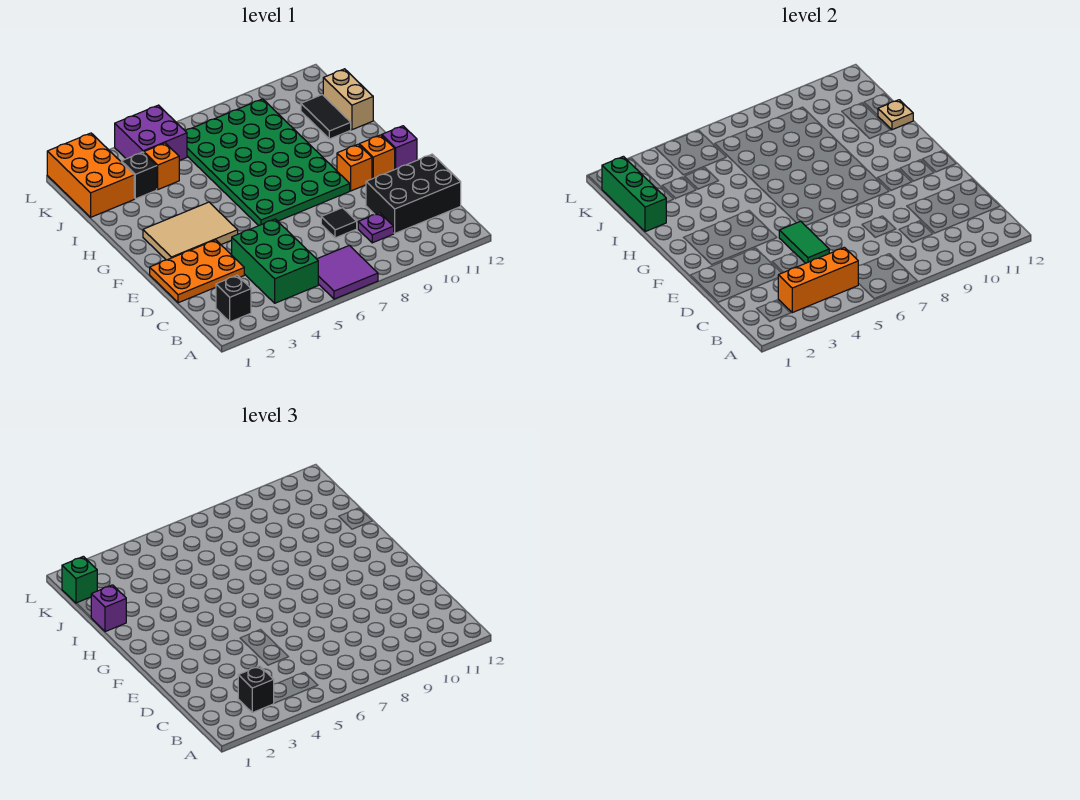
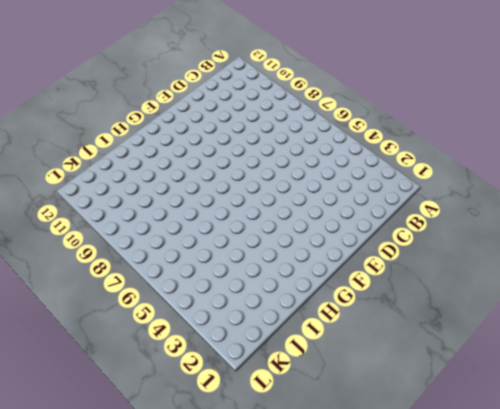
none -> purple tile A6:B7 level 1
none -> black brick B2 level 1
none -> green brick B4:D5 level 1

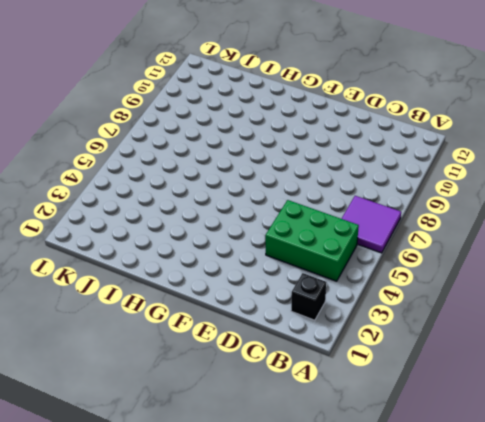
none -> purple plate C9 level 1
none -> black brick C10:D12 level 1
none -> orange plate D1:E3 level 1

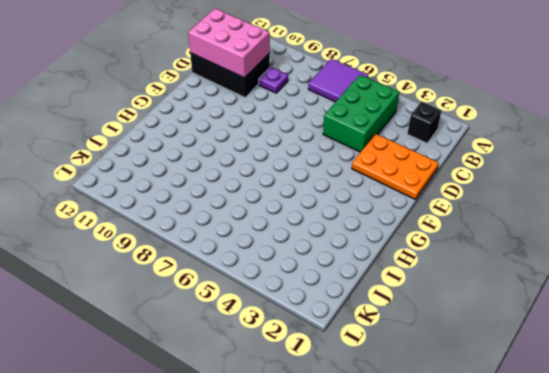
pink brick C10:D12 level 2 -> none
none -> black tile D8 level 1
none -> tan tile F2:G4 level 1
none -> green plate F6:K9 level 1

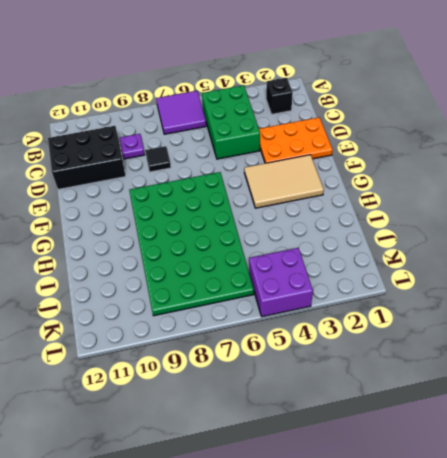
none -> orange brick F10 level 1
none -> orange brick F11 level 1
none -> purple brick F12 level 1

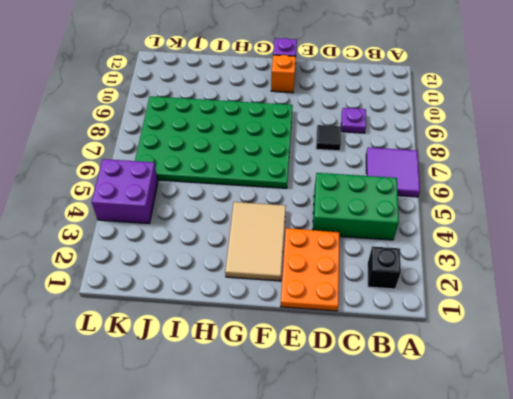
none -> black brick C10:D12 level 1
none -> orange brick F10 level 1
none -> black tile I11:J11 level 1

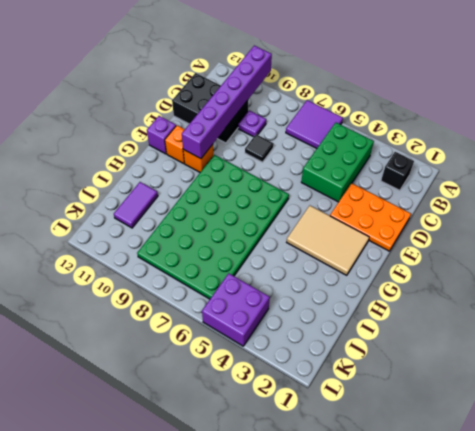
purple brick A10:F10 level 2 -> none
purple tile I11:J11 level 1 -> black tile I11:J11 level 1
none -> tan brick I12:J12 level 1
none -> orange brick J1:L2 level 1
none -> black brick J3 level 1

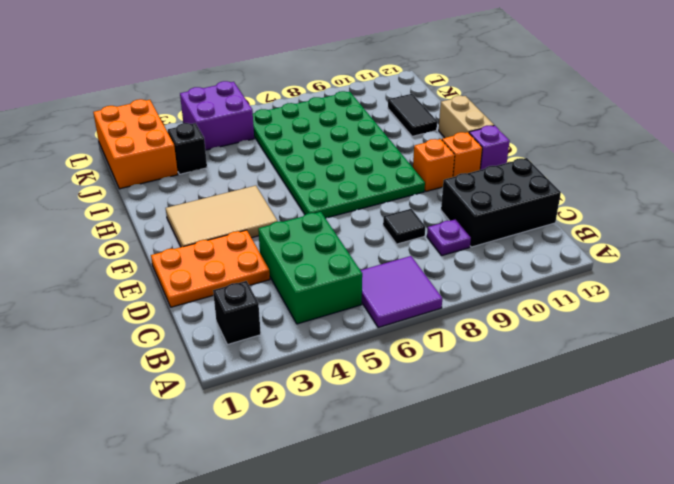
tan brick G12:H12 level 1 -> tan brick I12:J12 level 1
none -> orange brick J4 level 1
none -> orange brick B3:B5 level 2
none -> green tile D5:E5 level 2

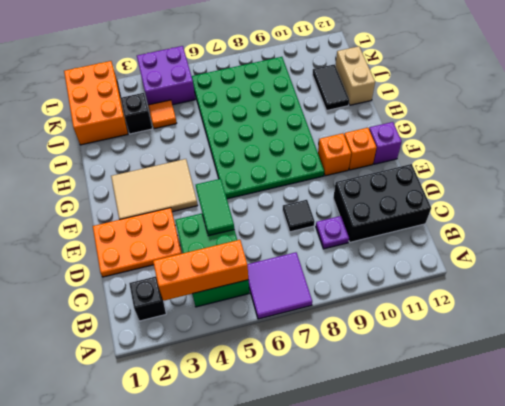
orange tile J4 level 1 -> orange brick J4 level 1
none -> green brick I1:K1 level 2
none -> tan plate I12 level 2
none -> black brick B3 level 3

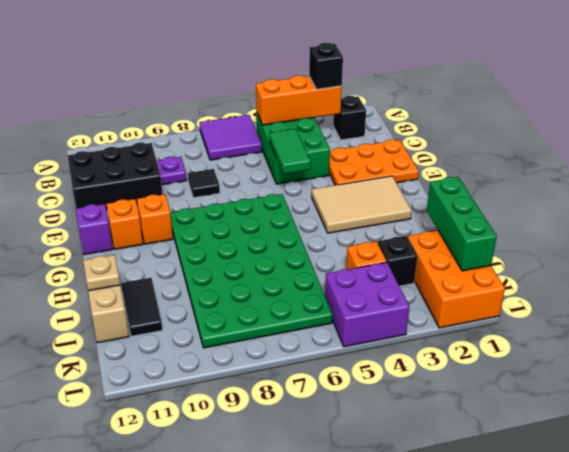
none -> purple brick I1 level 3
none -> green brick K1 level 3

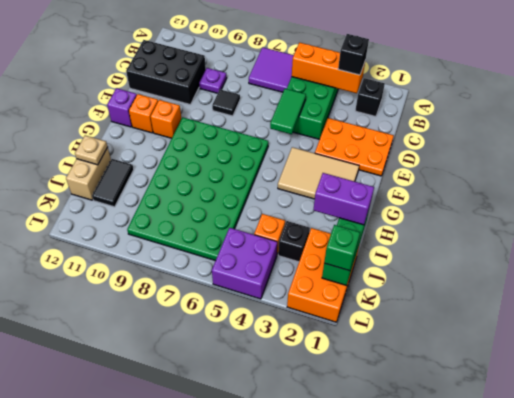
purple brick I1:I2 level 3 -> purple brick I1 level 3

